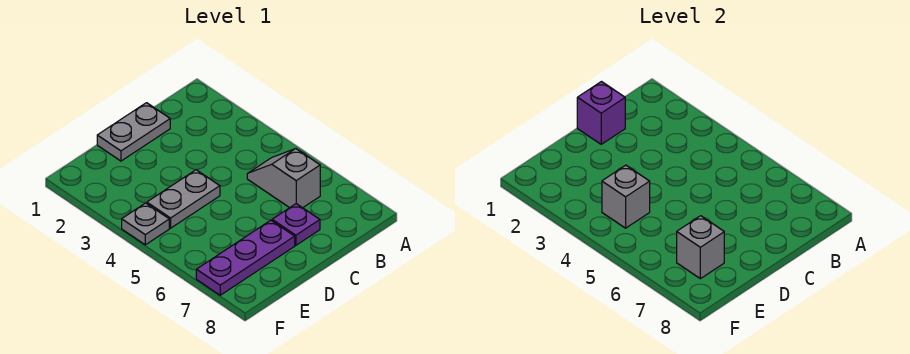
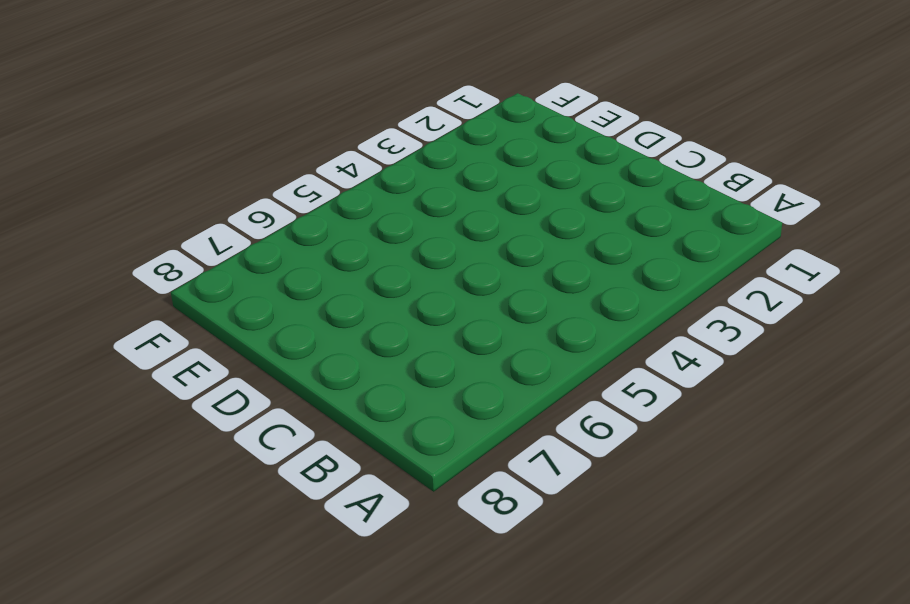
none -> grey slope B5:B6 level 1 top 6
none -> grey plate C1:D1 level 1

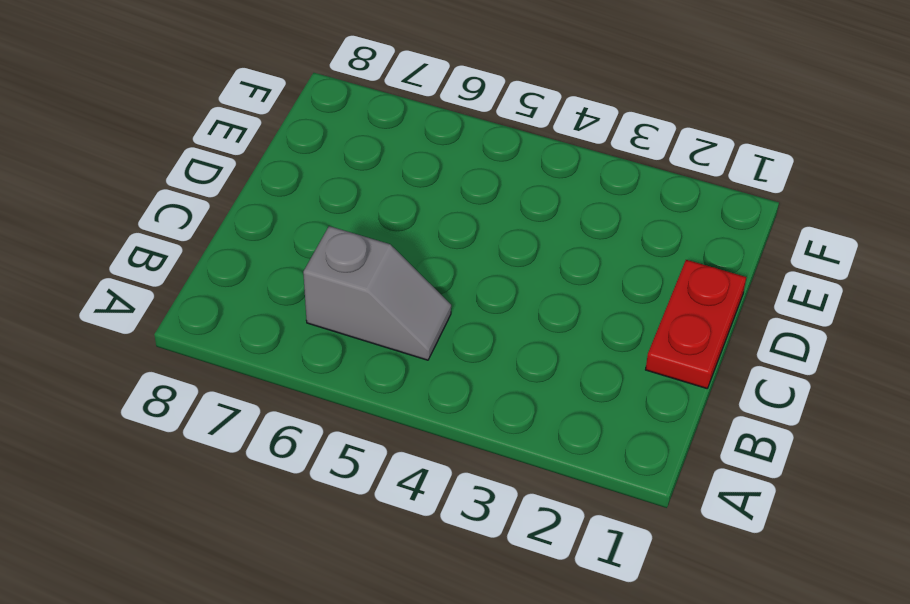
red plate C1:D1 level 1 -> grey plate C1:D1 level 1
none -> purple plate C7 level 1
none -> grey plate D4:E4 level 1

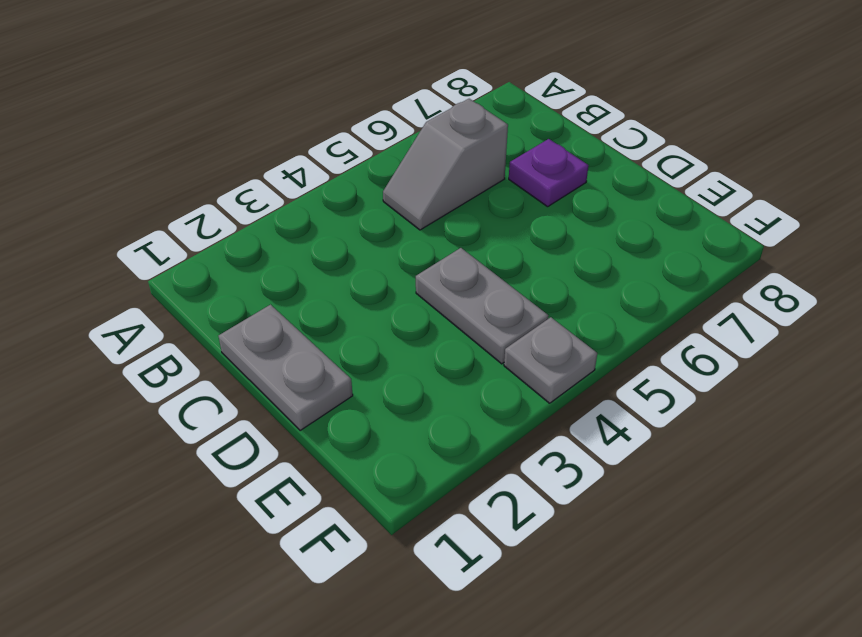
none -> purple plate D7:F7 level 1
none -> purple brick C1 level 2

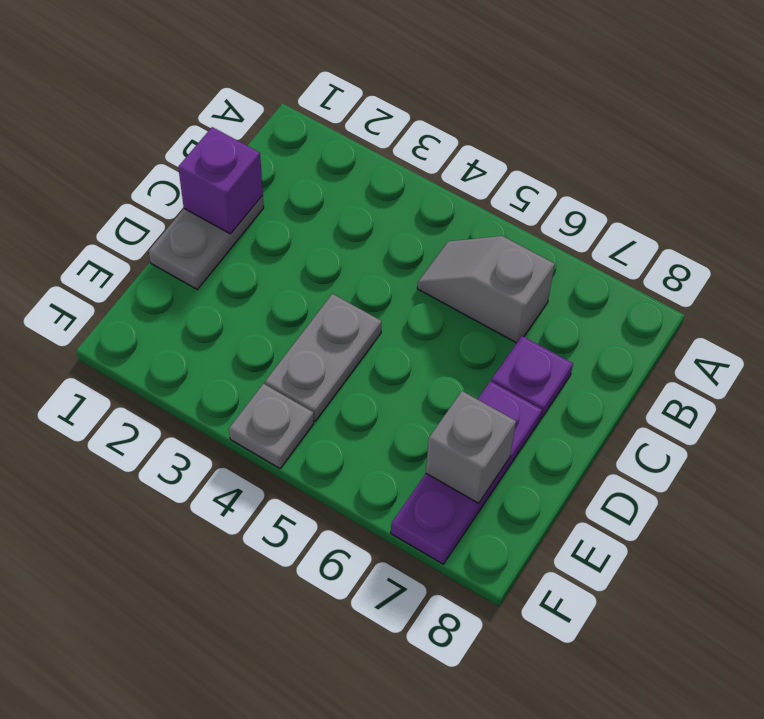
none -> grey brick E4 level 2

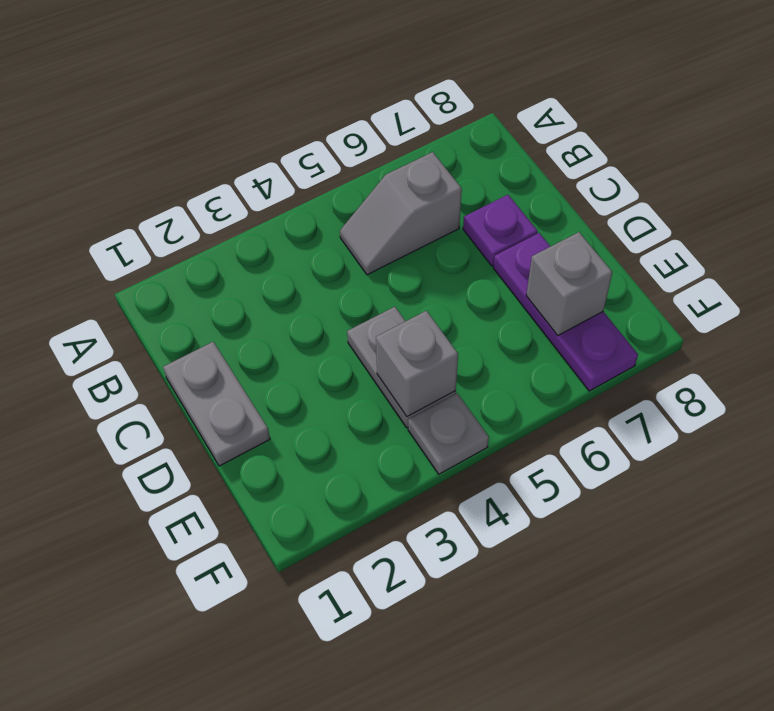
none -> purple brick C1 level 2

